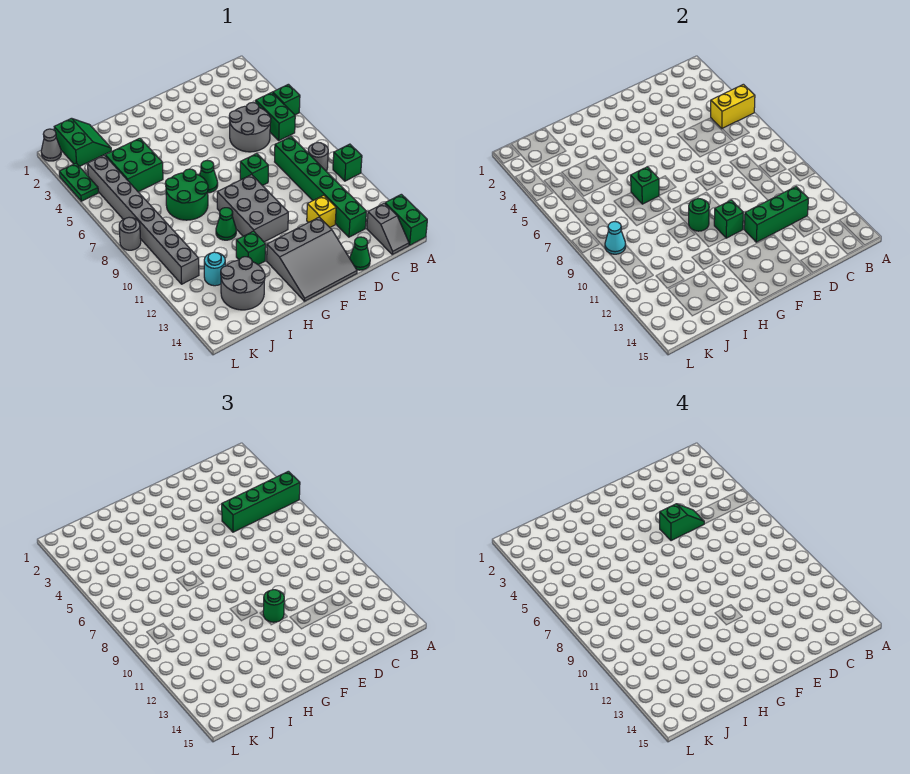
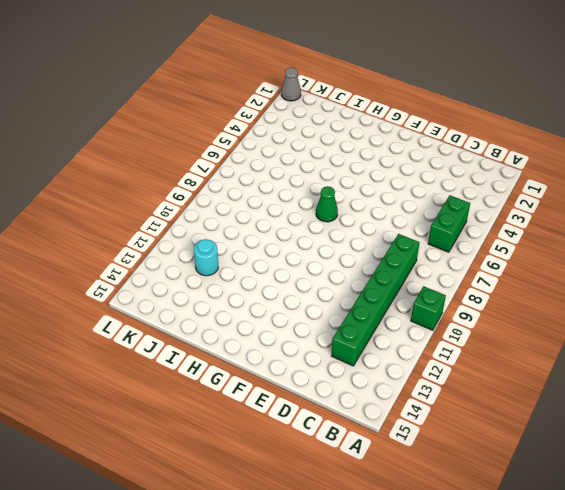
none -> green brick A5 level 1
none -> green brick A14:A15 level 1
none -> grey round brick B9 level 1
none -> grey slope B14:B15 level 1 top 14

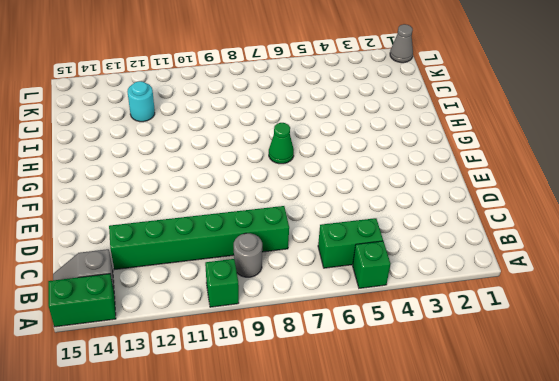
none -> grey round brick C5:D6 level 1
none -> yellow brick D12 level 1
none -> green cone D15 level 1
none -> green brick E8 level 1

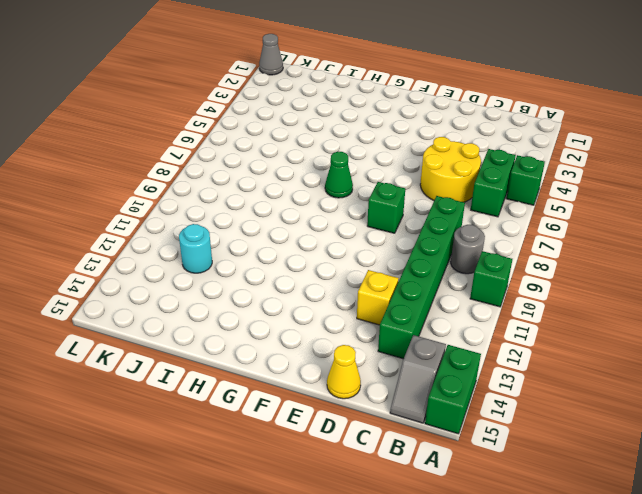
yellow round brick C5:D6 level 1 -> grey round brick C5:D6 level 1
yellow cone D15 level 1 -> green cone D15 level 1
none -> grey slope E13:G15 level 1 top 13
none -> grey brick F9:G11 level 1
none -> green round brick H7:I8 level 1
none -> green cone H10 level 1

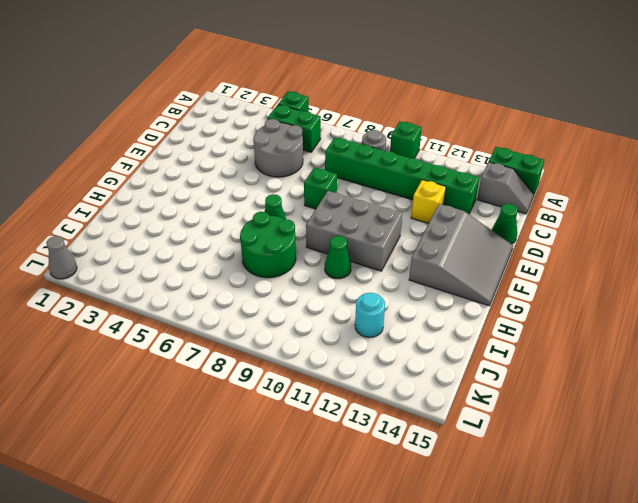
none -> green brick H12 level 1
none -> green brick I4:J5 level 1
none -> grey round brick I13:J14 level 1
none -> green slope J1:K2 level 1 top K

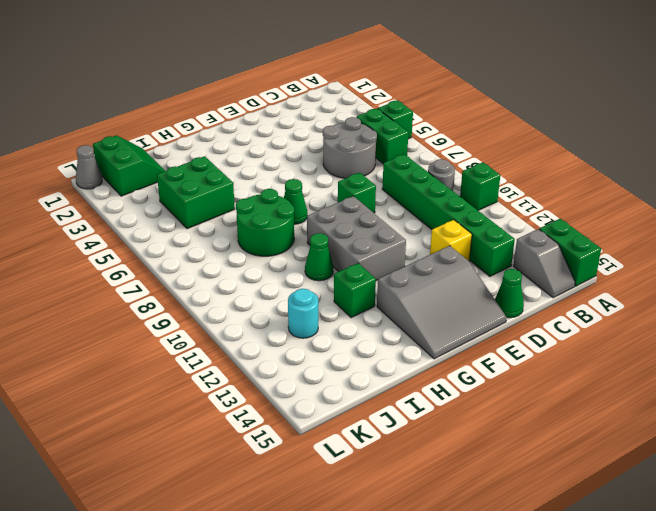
none -> grey round brick I13:J14 level 1
none -> grey brick K4:K11 level 1
none -> green plate L3:L4 level 1
none -> grey round brick L8 level 1

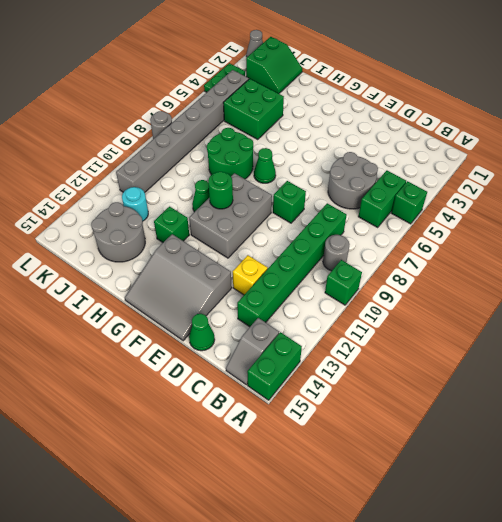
none -> yellow brick A5:B5 level 2
none -> green brick C12:E12 level 2
none -> green brick F11 level 2
none -> green brick H7 level 2

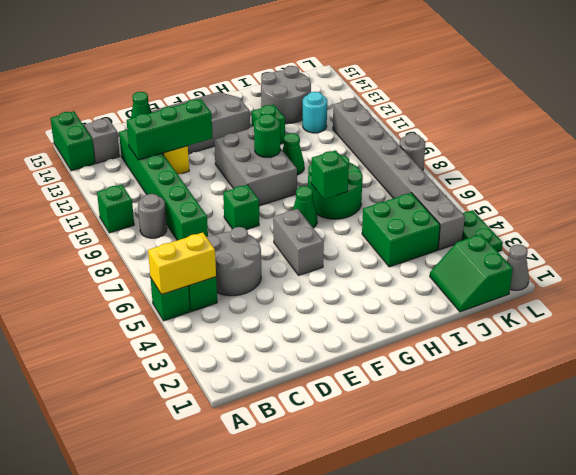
grey brick F5:F6 level 1 -> none
none -> green brick F11 level 2
none -> cyan cone K9 level 2
none -> green brick A5:D5 level 3
none -> green round brick F11 level 3

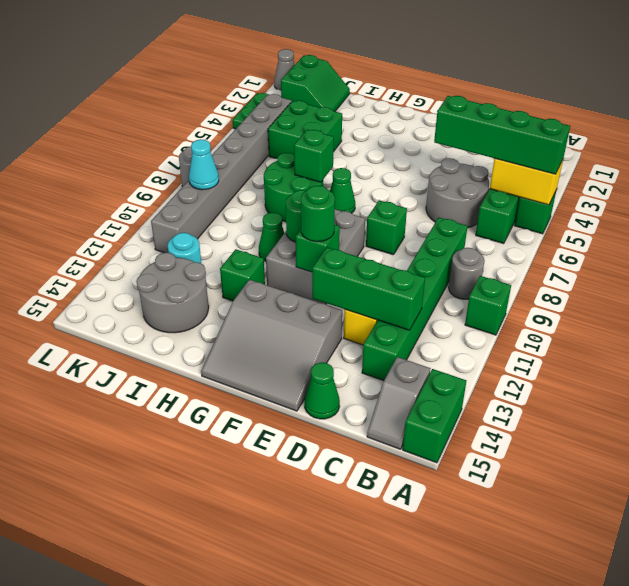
none -> green slope D5:E5 level 4 top E

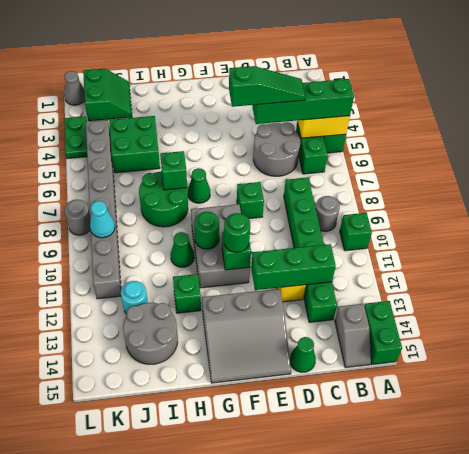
green slope C5:E5 level 4 top E -> green slope D5:E5 level 4 top E

